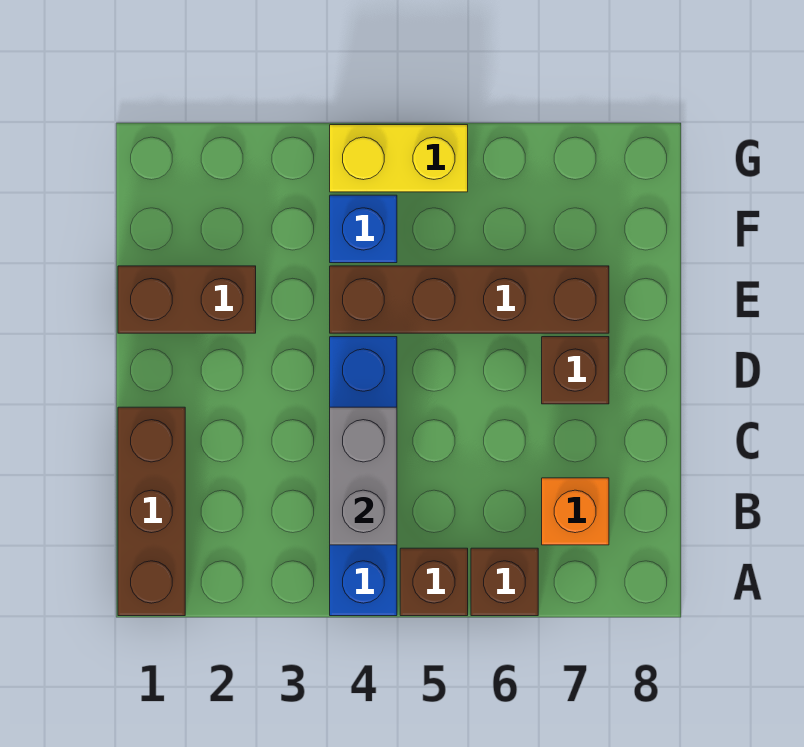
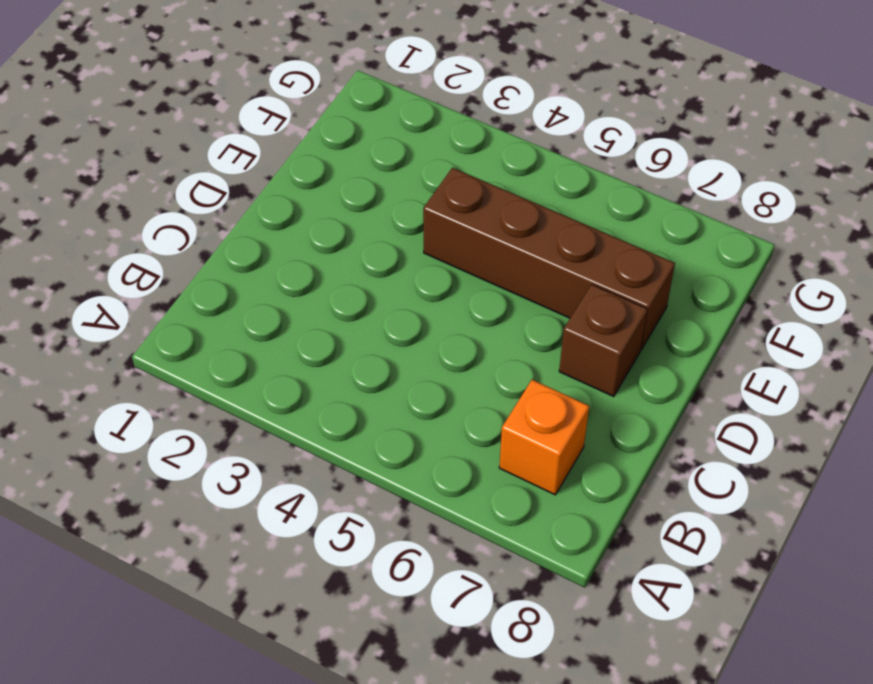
none -> brown brick A1:C1 level 1
none -> blue brick A4:D4 level 1

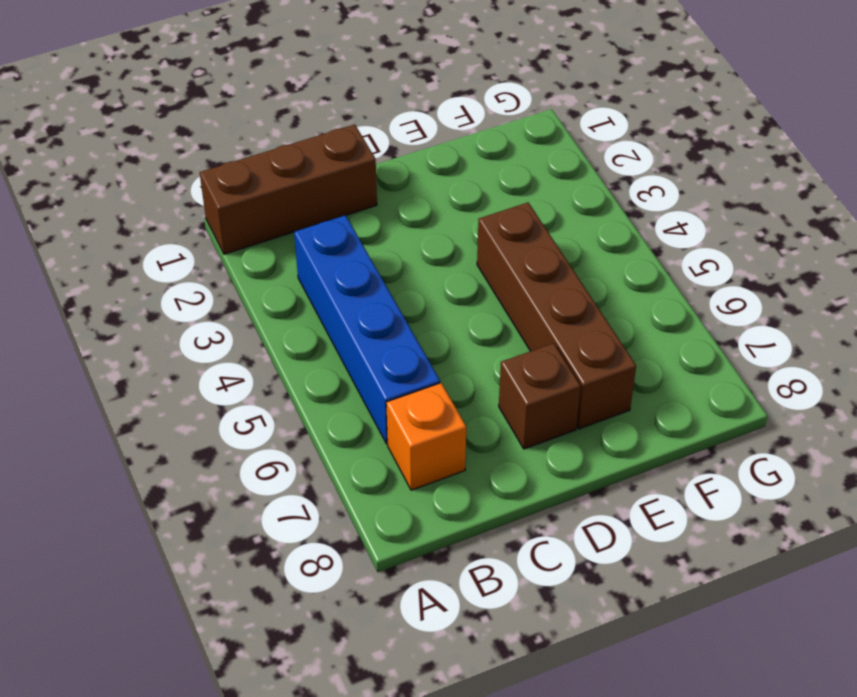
blue brick B3:B6 level 1 -> blue brick A4:D4 level 1
none -> brown brick A5 level 1
none -> brown brick A6 level 1

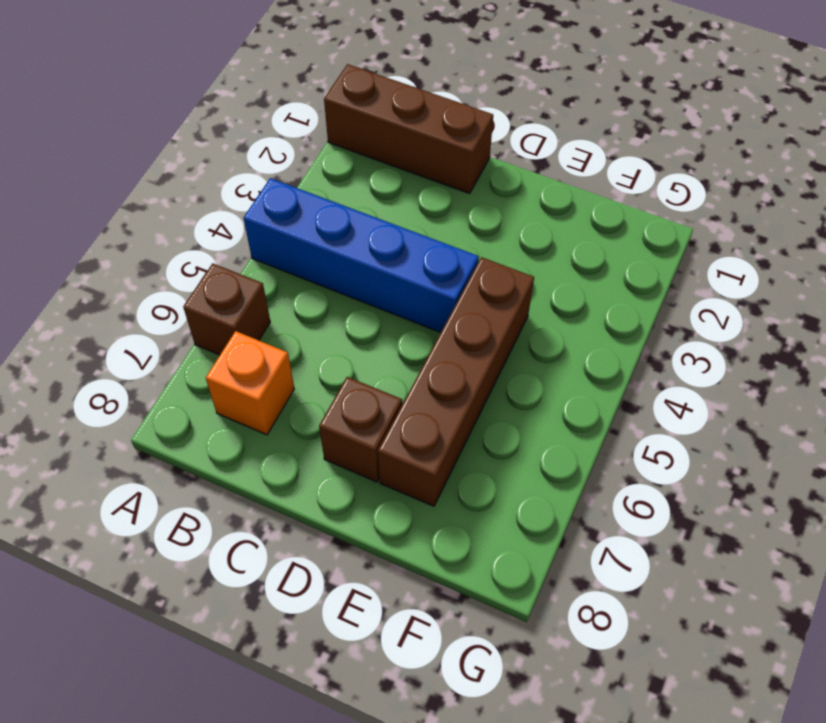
none -> brown brick A5 level 1
none -> brown brick E1:E2 level 1

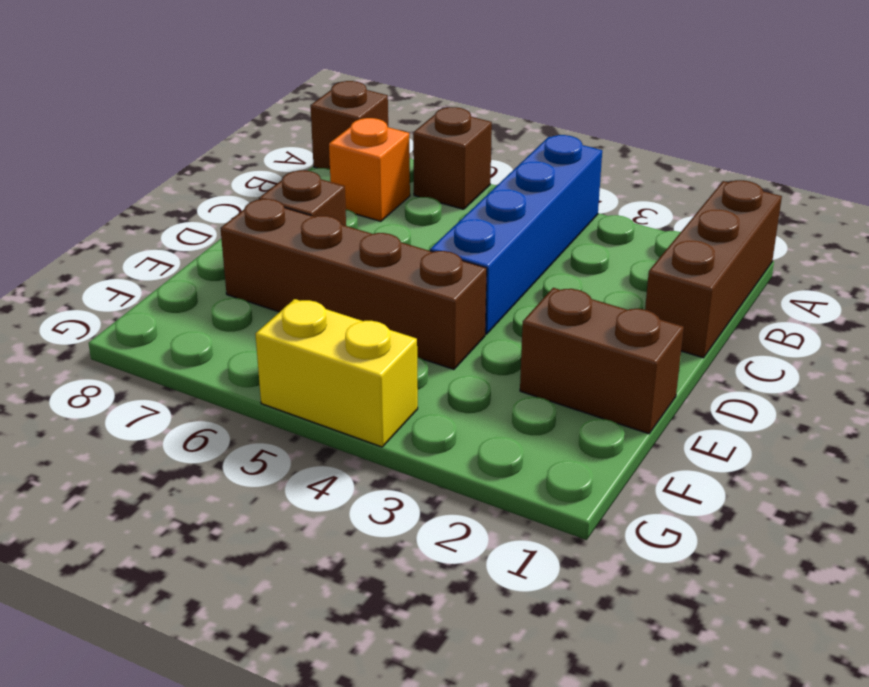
brown brick A8 level 1 -> brown brick A5 level 1
none -> blue brick F4 level 1
none -> grey brick B4:C4 level 2

